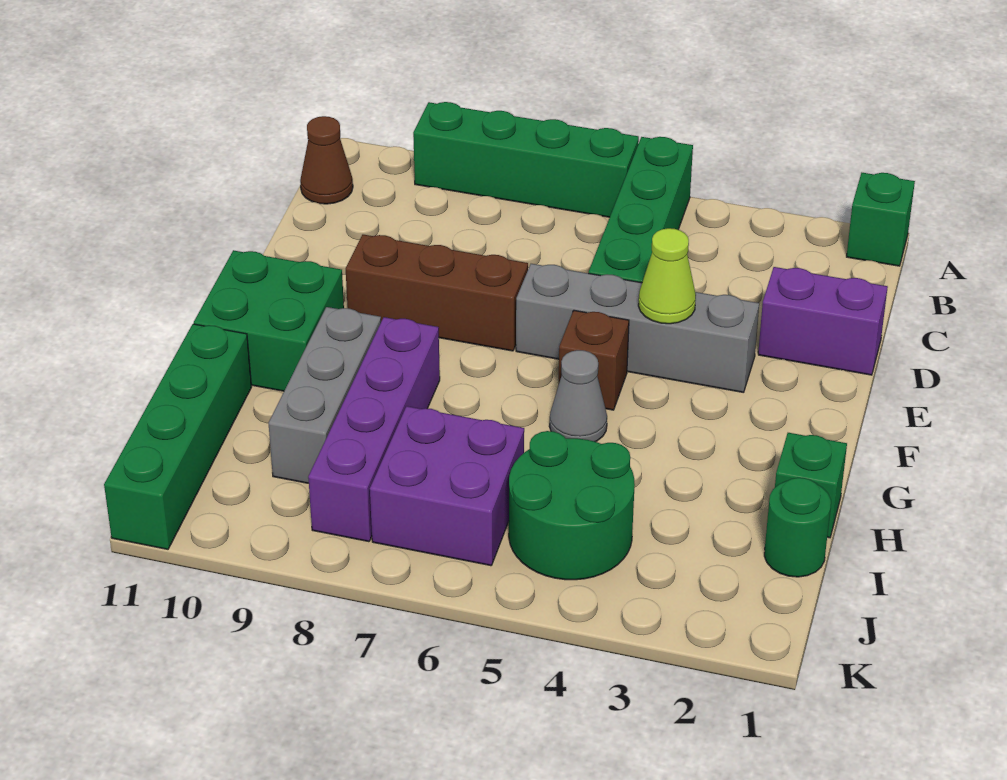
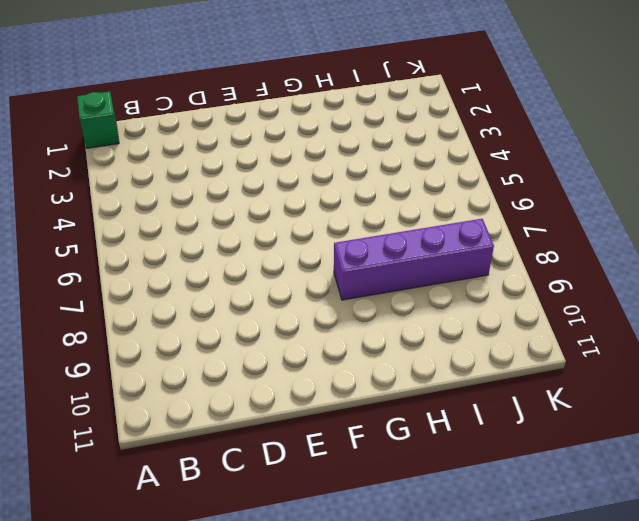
none -> green brick A5:D5 level 1
none -> green brick A6:A9 level 1
none -> brown cone B11 level 1

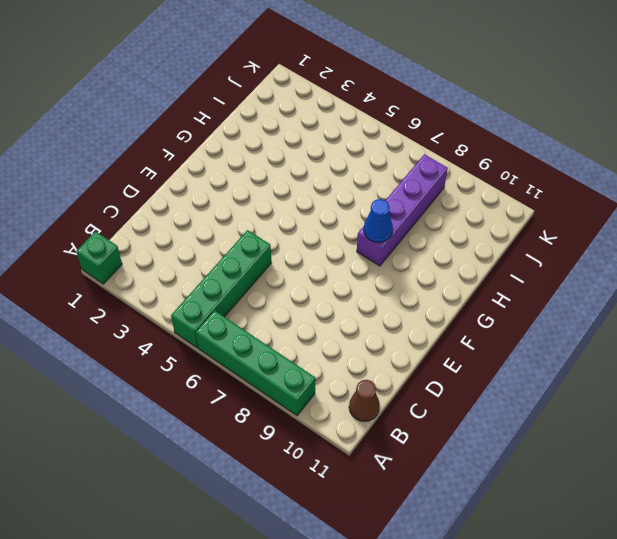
blue cone G8 level 2 -> none
none -> purple brick D1:D2 level 1
none -> grey brick E3:E6 level 1
none -> brown brick E7:E9 level 1

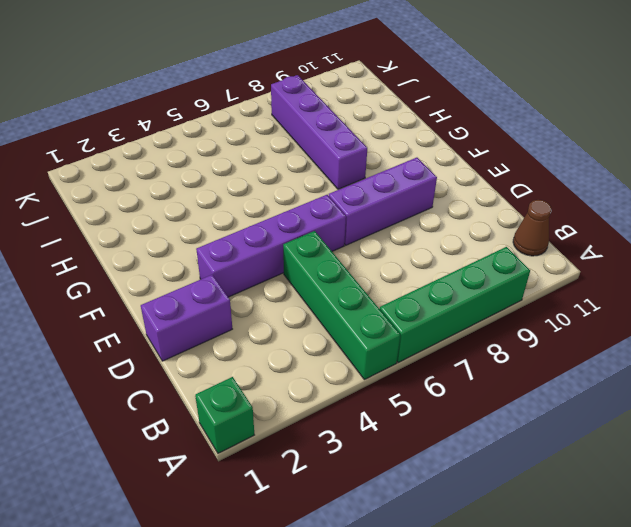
purple brick E3:E6 level 1 -> grey brick E3:E6 level 1
purple brick E7:E9 level 1 -> brown brick E7:E9 level 1
none -> brown brick F5 level 1
none -> green brick F10:G11 level 1
none -> grey cone G5 level 1

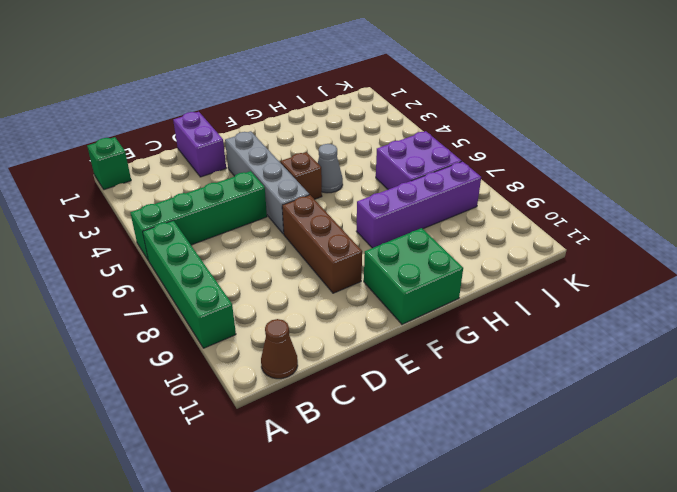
none -> grey brick G9:I9 level 1
none -> green brick H1 level 1
none -> green brick H11:K11 level 1

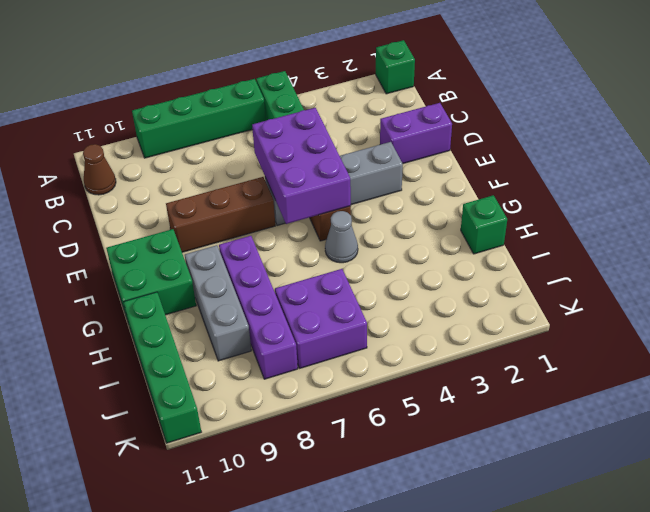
purple brick D5:F6 level 2 -> none
none -> green round brick I1 level 1
none -> green round brick I4:J5 level 1
none -> lime cone E4 level 2

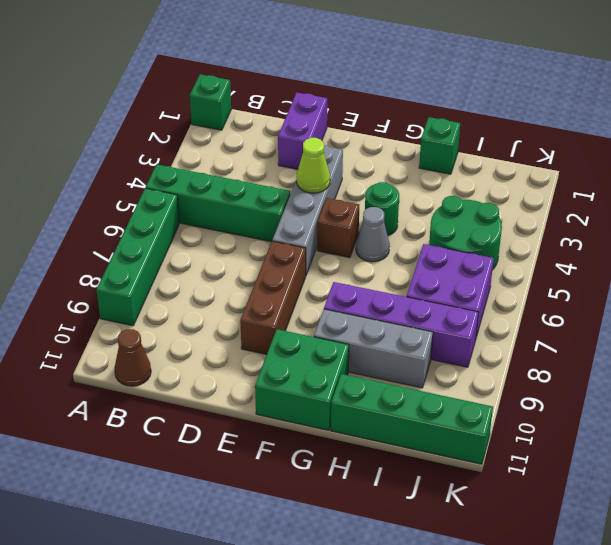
green round brick G4 level 1 -> green round brick I1 level 1

